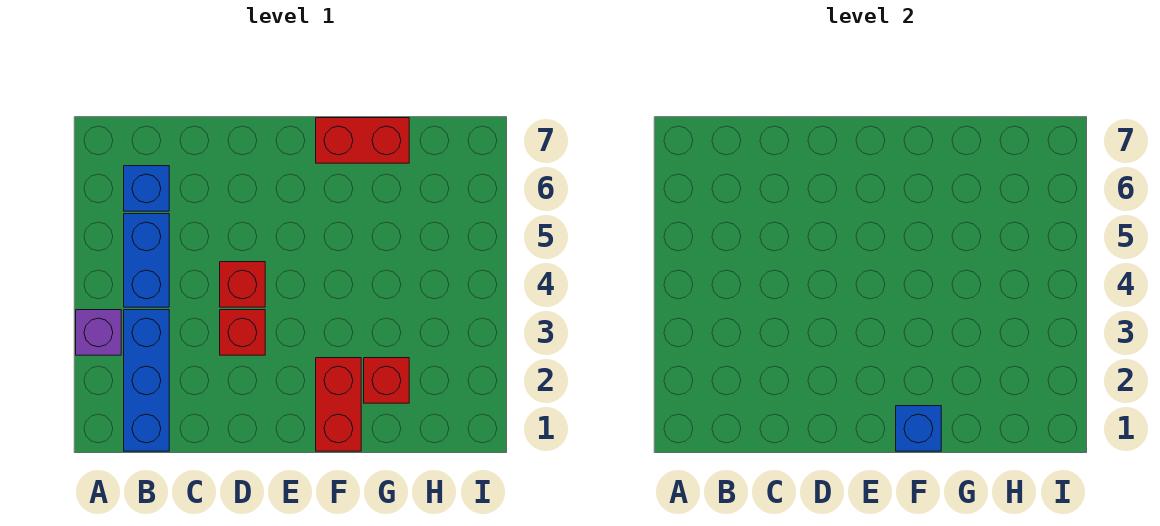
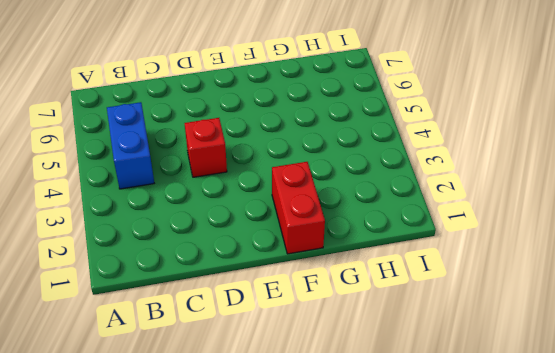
none -> purple brick A3 level 1
none -> blue brick B1:B3 level 1

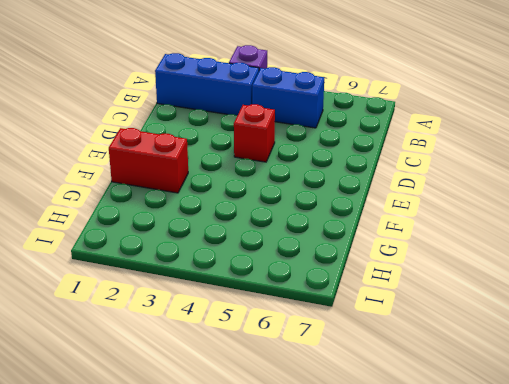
none -> blue brick B6 level 1
none -> red brick D3 level 1

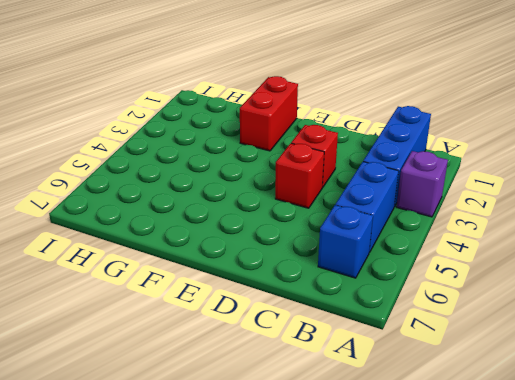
none -> red brick F7:G7 level 1
none -> red brick G2 level 1

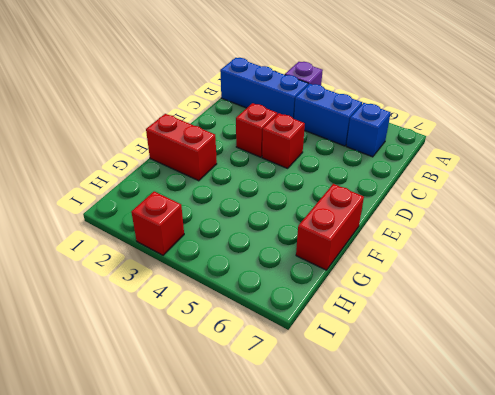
red brick I3 level 1 -> red brick G2 level 1
none -> blue brick F1 level 2

